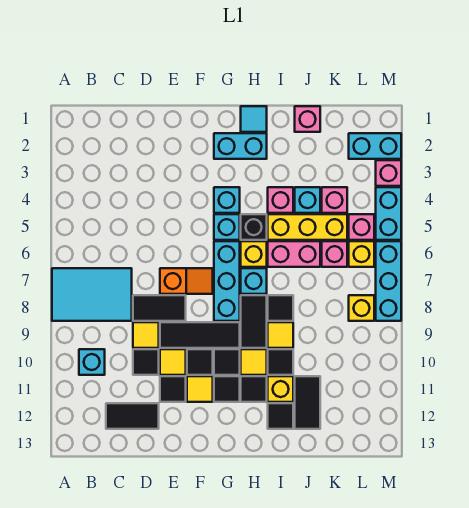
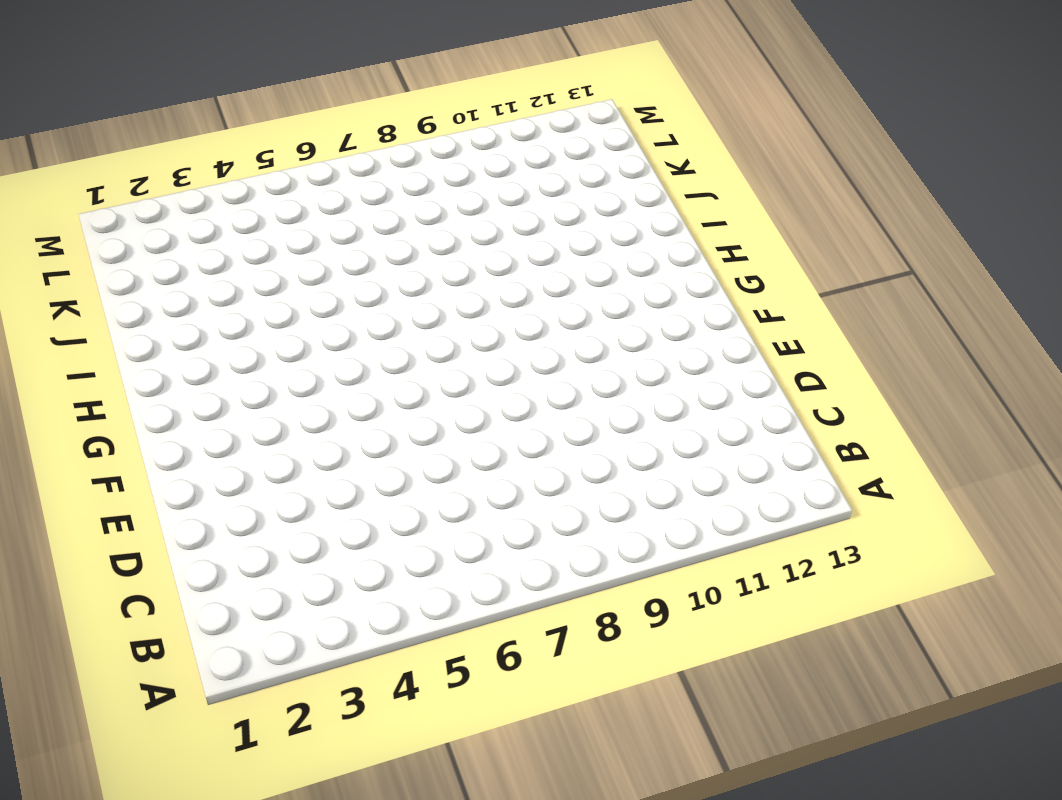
none -> cyan tile A7:C8 level 1
none -> cyan brick B10 level 1
none -> black tile C12:D12 level 1
none -> black tile D8:E8 level 1

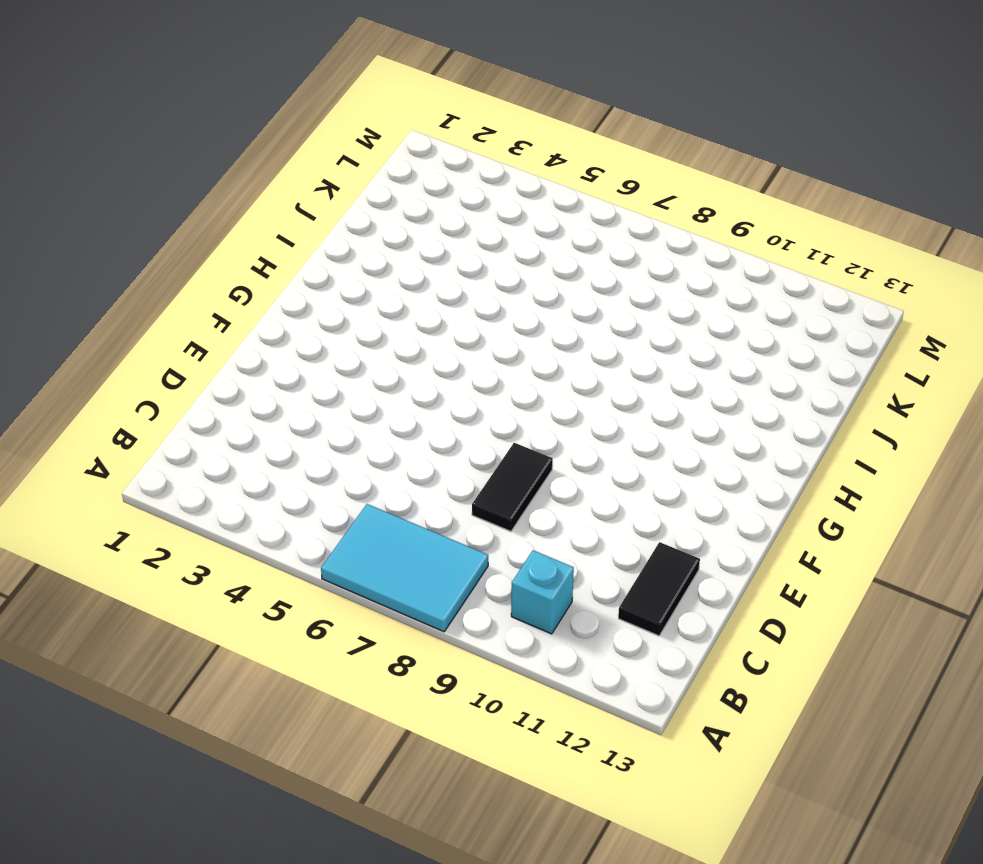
cyan tile A6:B8 level 1 -> cyan tile A7:C8 level 1
none -> yellow tile D9 level 1
none -> black tile D10 level 1
none -> orange slope E7:F7 level 1 top E
none -> black tile E9:G9 level 1

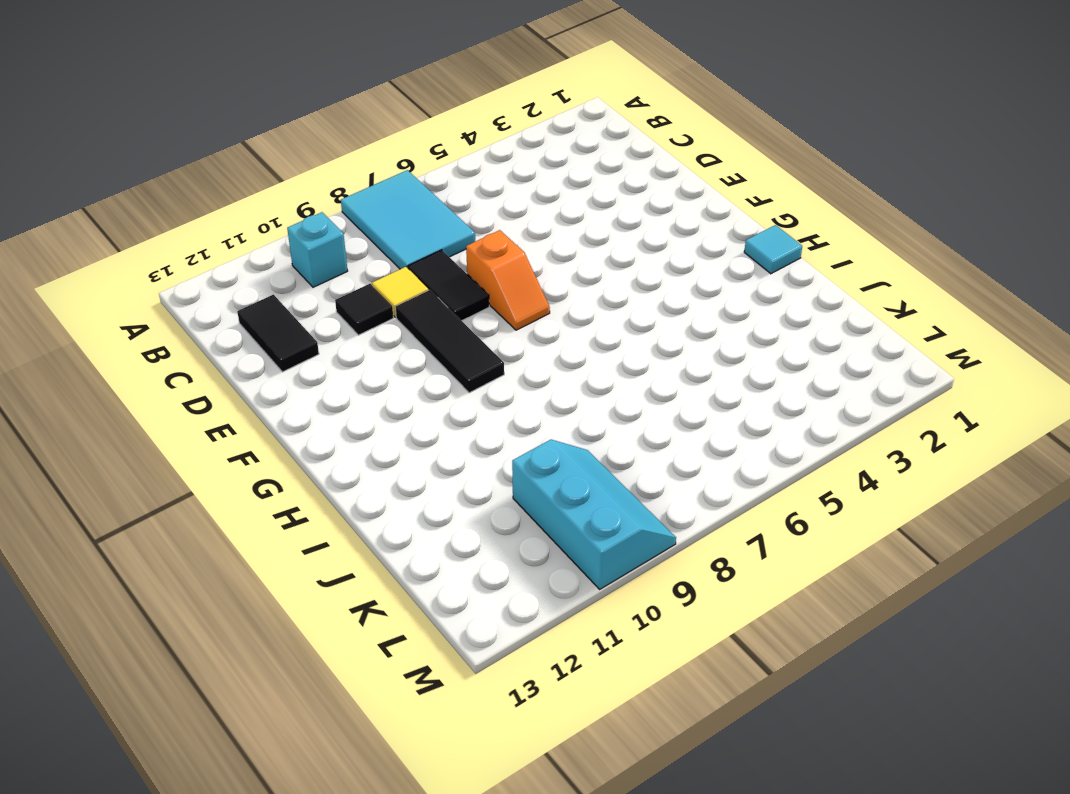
cyan slope K9:M10 level 1 top 10 -> none
none -> yellow tile E10 level 1
none -> black tile E11 level 1
none -> black tile F10 level 1
none -> yellow tile F11 level 1

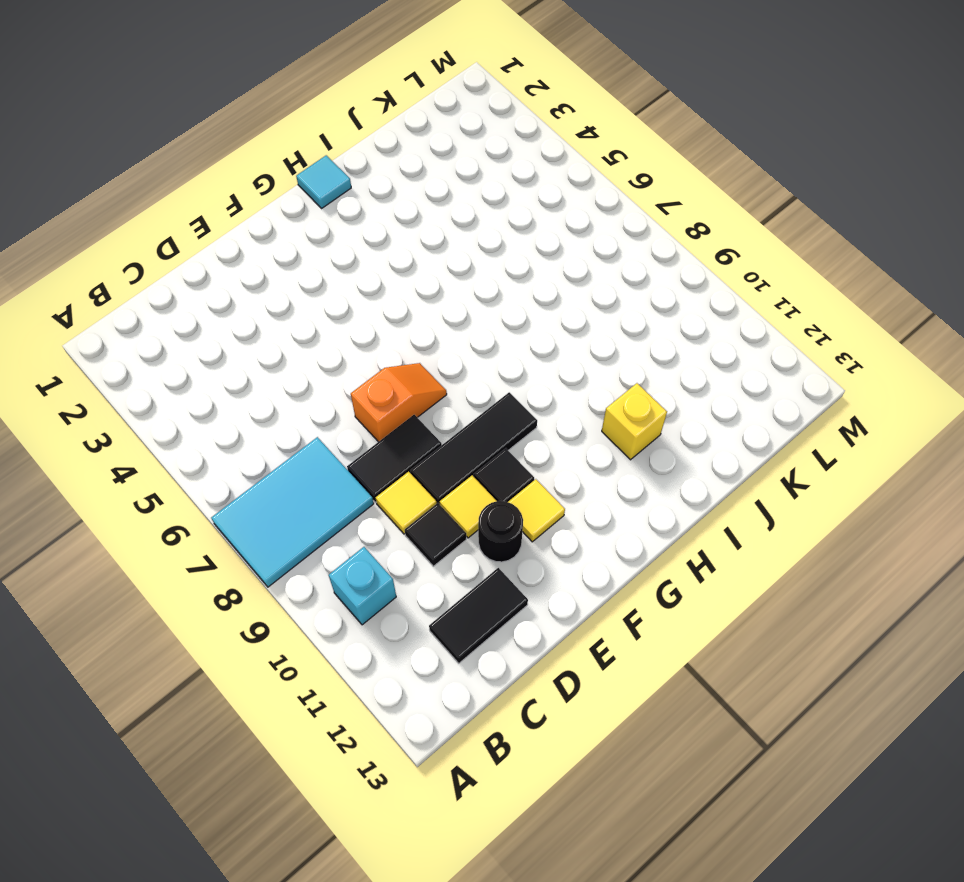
black round brick E11 level 1 -> black tile E11 level 1
none -> cyan brick G2:H2 level 1
none -> cyan brick G4 level 1
none -> cyan brick G5 level 1
none -> cyan brick G6:G8 level 1

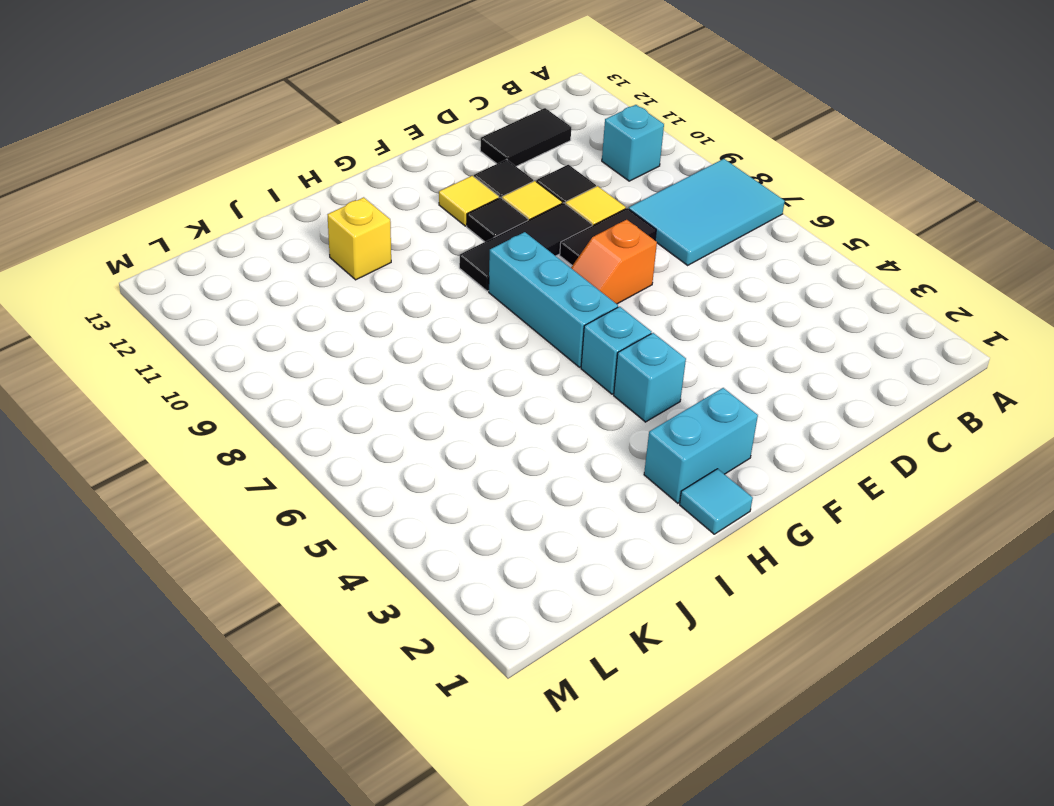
none -> black tile G10 level 1
none -> black tile G11 level 1
none -> black brick H5 level 1
none -> yellow brick H6 level 1

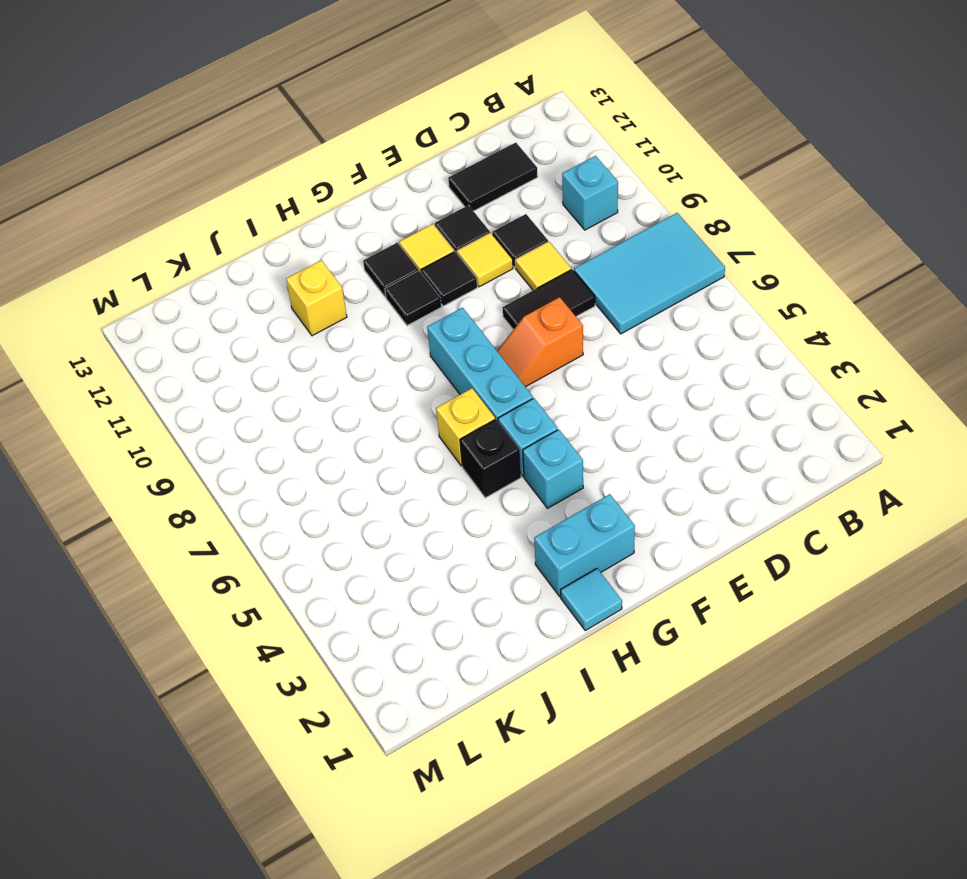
none -> black tile E9:G9 level 1
none -> cyan brick H7 level 1
none -> black tile H8:H9 level 1
none -> yellow tile H10 level 1

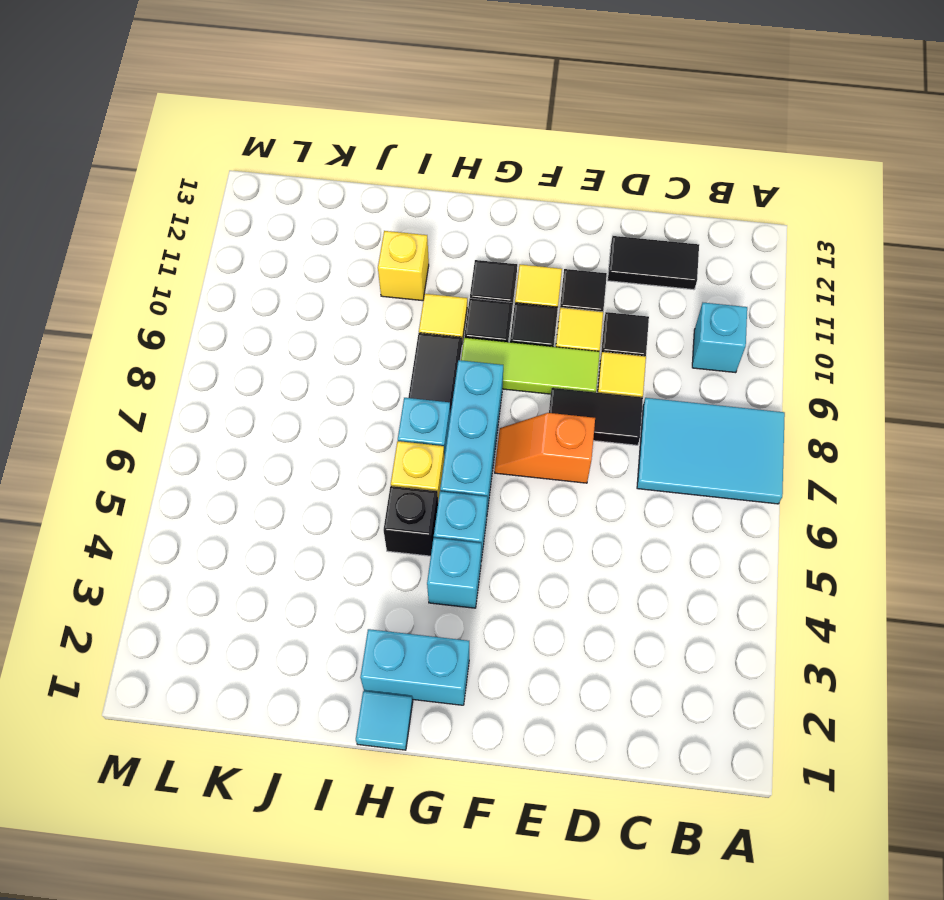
lime tile E9:G9 level 1 -> black tile E9:G9 level 1
none -> black tile H11 level 1
none -> pink brick I4 level 1
none -> yellow brick I5:K5 level 1
none -> pink brick I6:J6 level 1

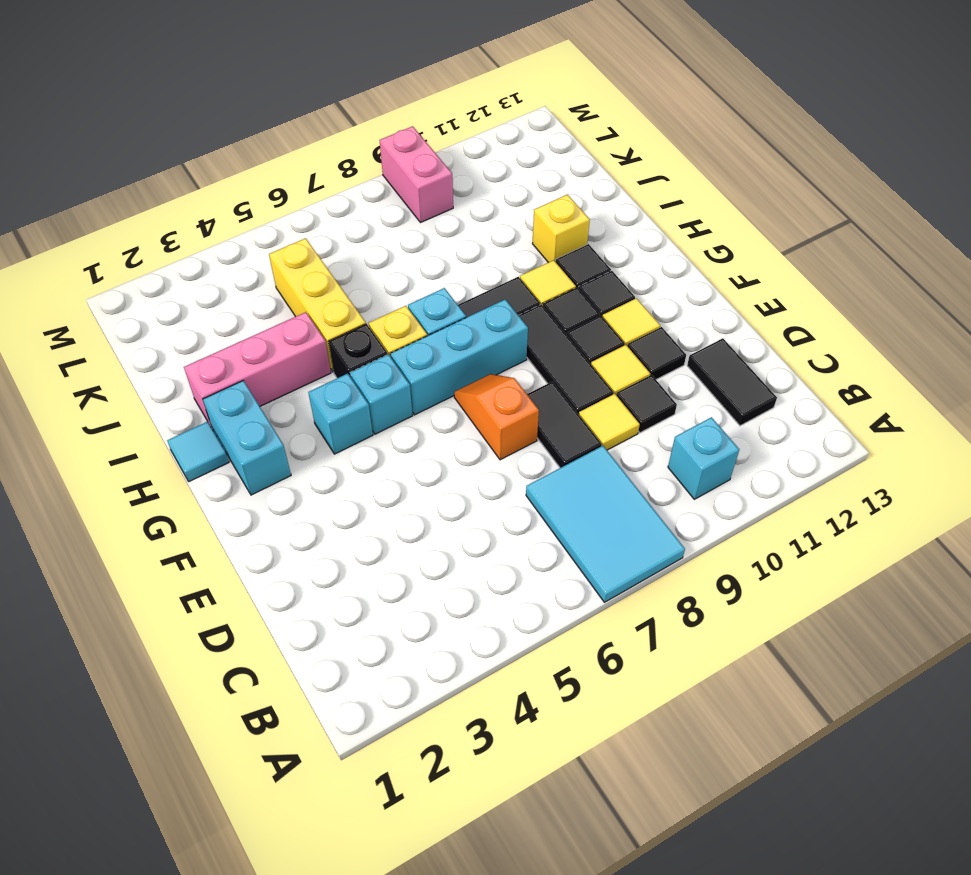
pink brick I2:I4 level 1 -> pink brick I4 level 1
pink brick L9:M9 level 1 -> pink brick I6:J6 level 1
none -> black tile I8 level 1
none -> yellow tile I9 level 1
none -> black tile I10 level 1
none -> black tile I12 level 1

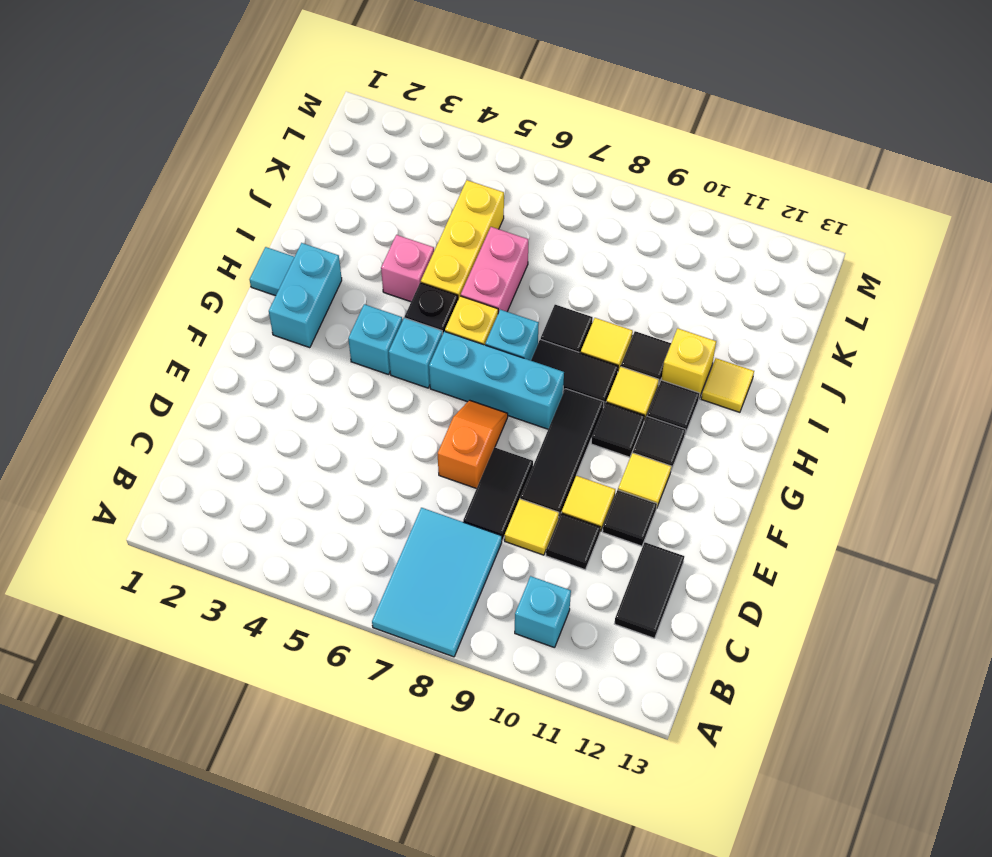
yellow tile I12 level 1 -> black tile I12 level 1
none -> black tile F10 level 1
none -> pink brick J1 level 1
none -> cyan brick J4 level 1
none -> black tile J11:J12 level 1

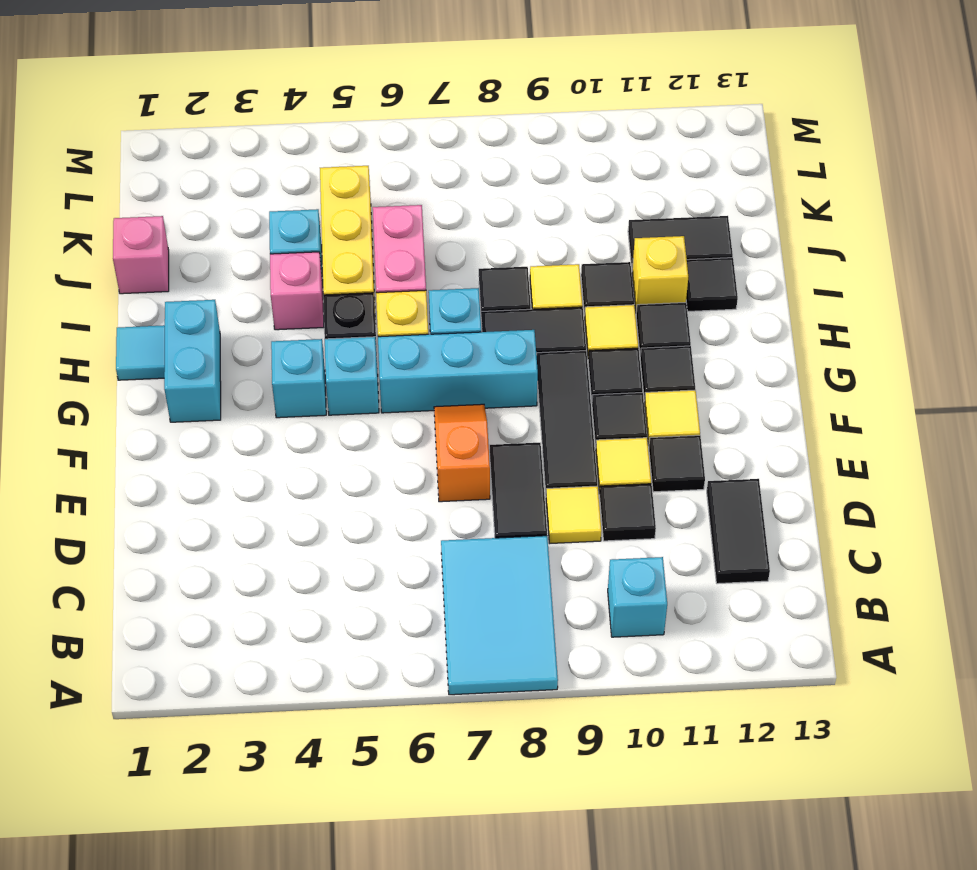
none -> pink brick K4 level 1
none -> pink brick K6 level 1
none -> cyan brick L2:M2 level 1
none -> pink brick L5 level 1

